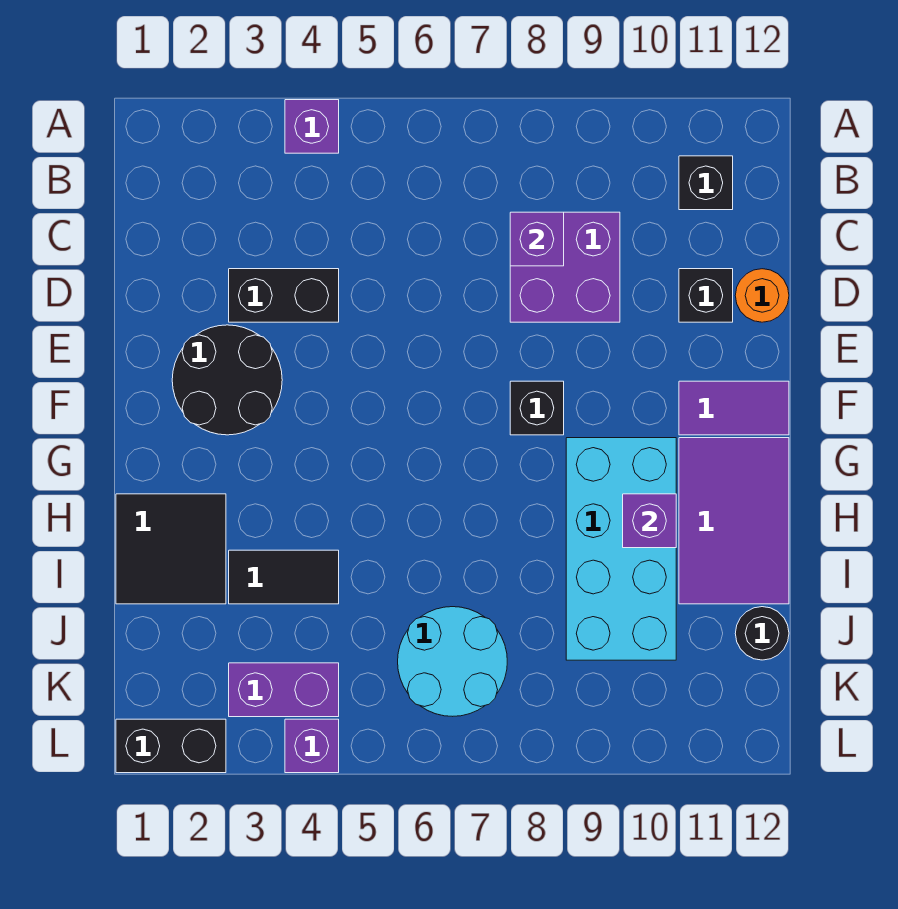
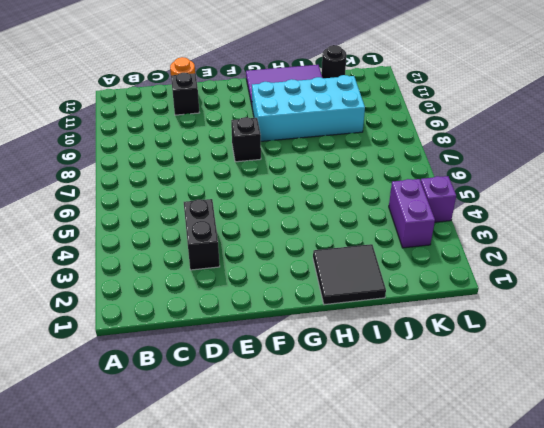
none -> purple brick A4 level 1
none -> black brick B11 level 1
none -> purple brick C8:D9 level 1

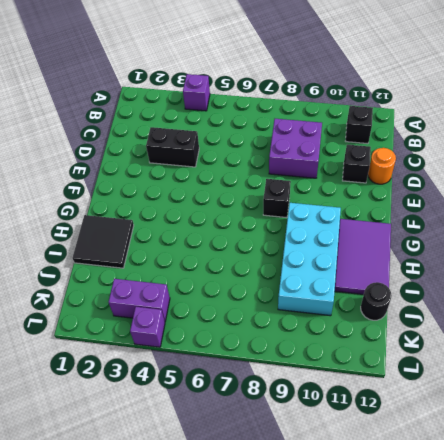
none -> black round brick E2:F3 level 1
none -> purple tile F11:F12 level 1
none -> black tile I3:I4 level 1

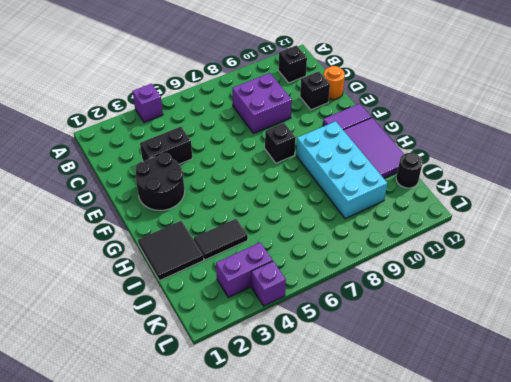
none -> cyan round brick J6:K7 level 1
none -> black brick L1:L2 level 1
none -> purple brick C8 level 2

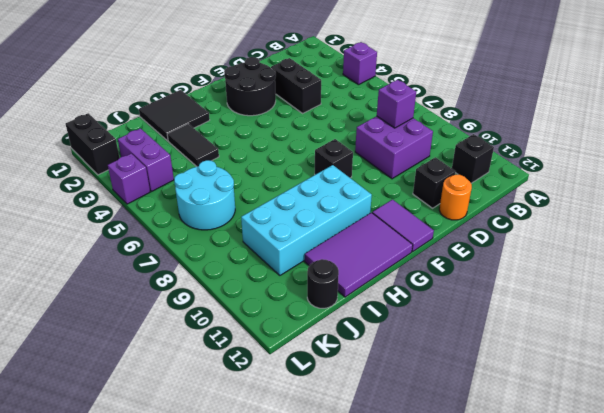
none -> purple brick H10 level 2

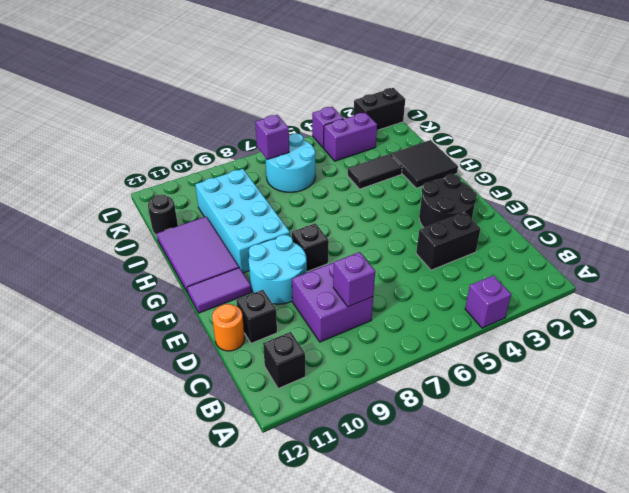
cyan round brick E9:F10 level 1 -> none
purple brick K7 level 2 -> purple brick H10 level 2

